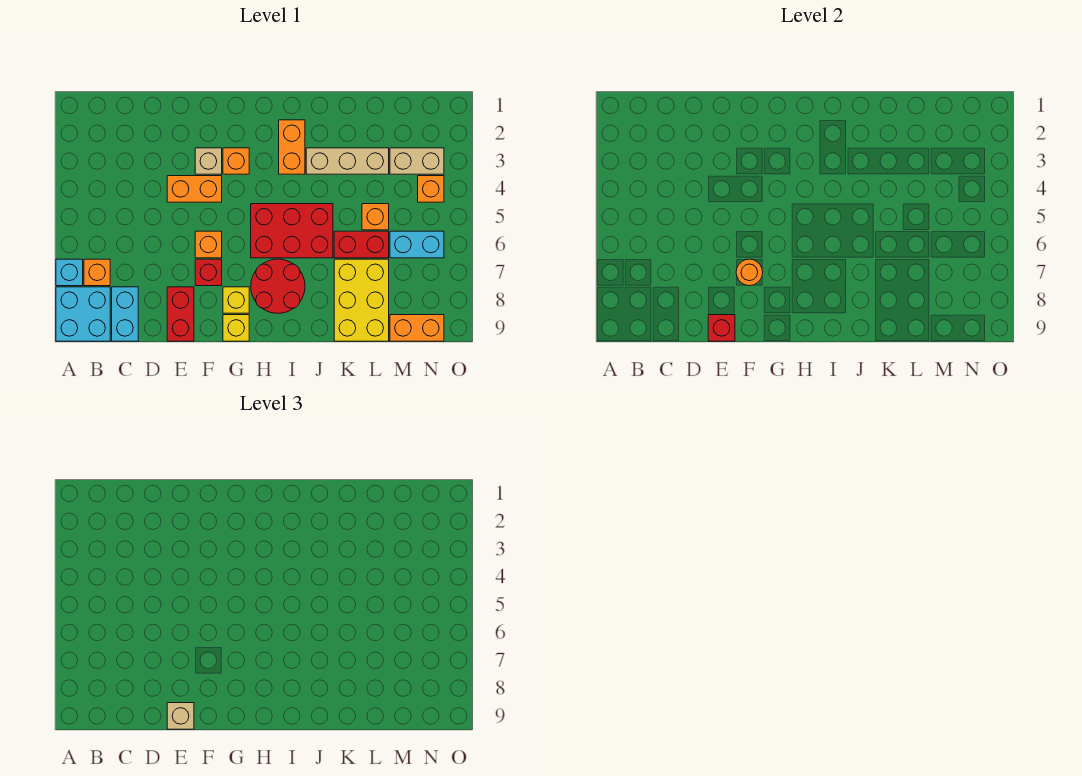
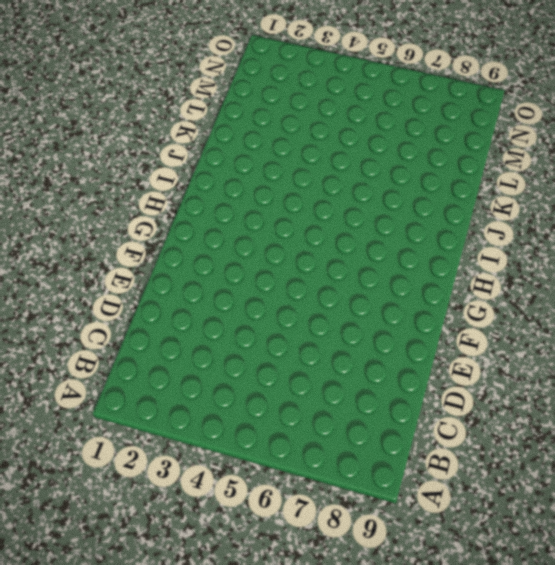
none -> cyan brick A7 level 1
none -> cyan brick A8:B9 level 1
none -> orange brick B7 level 1

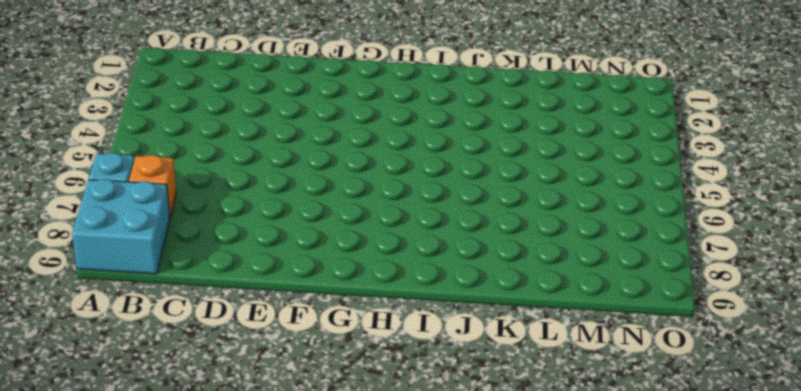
none -> cyan brick C8:C9 level 1
none -> orange brick E4:F4 level 1
none -> red brick E8:E9 level 1

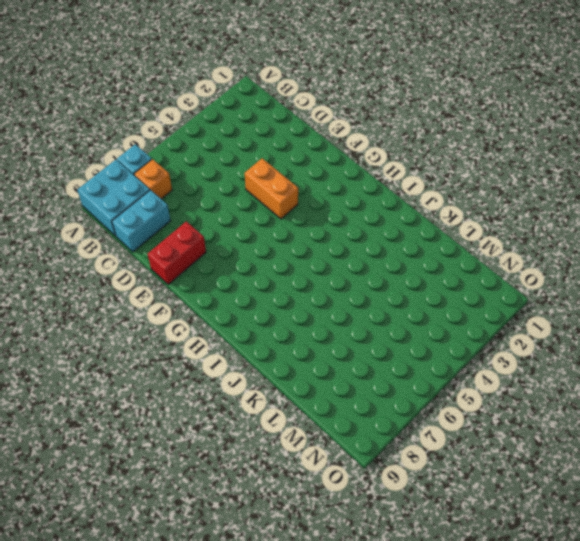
none -> tan brick F3 level 1
none -> orange brick F6 level 1
none -> red brick F7 level 1

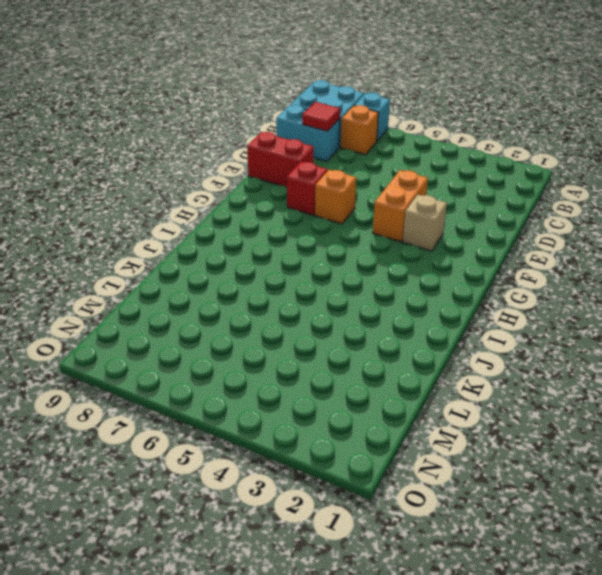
red tile C8 level 2 -> none
none -> orange brick G3 level 1
none -> yellow brick G8 level 1
none -> yellow brick G9 level 1

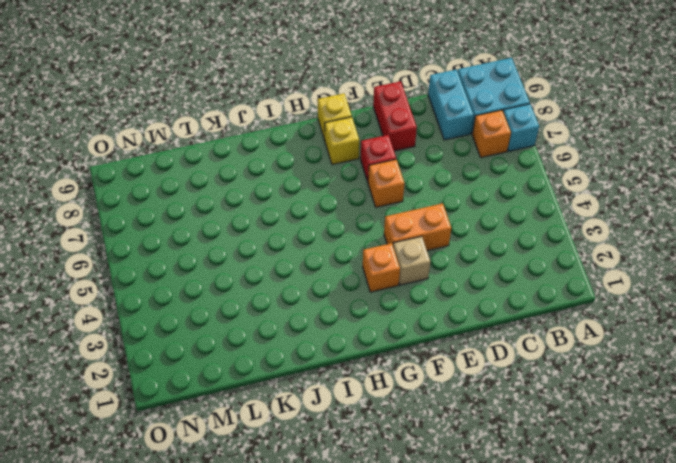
none -> red brick H5:J6 level 1
none -> red round brick H7:I8 level 1
none -> orange brick I2:I3 level 1

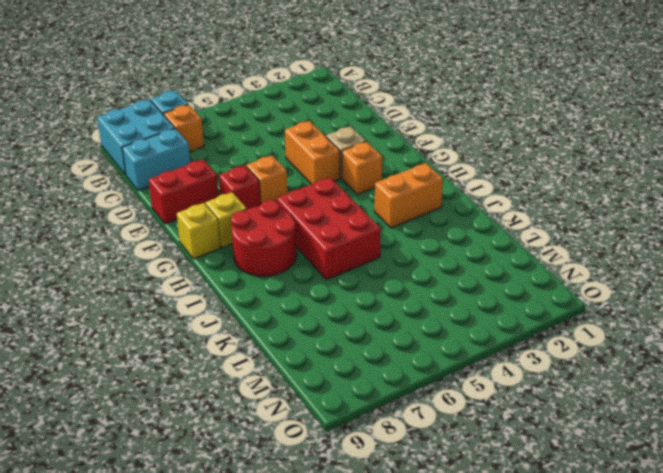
none -> tan brick J3:L3 level 1
none -> red brick K6:L6 level 1
none -> yellow brick K7:L9 level 1

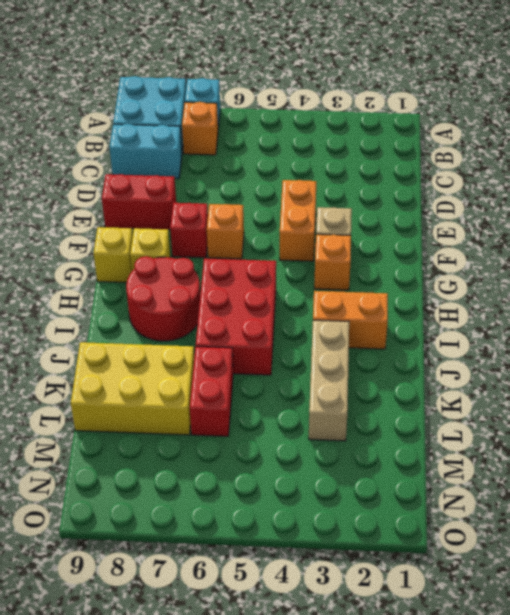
none -> orange brick L5 level 1
none -> tan brick M3:N3 level 1
none -> cyan brick M6:N6 level 1

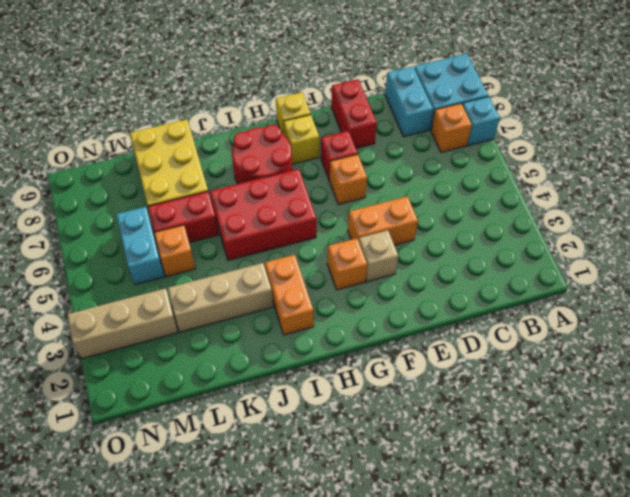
tan brick M3:O3 level 1 -> tan brick M3:N3 level 1
cyan brick M5:M6 level 1 -> cyan brick M6:N6 level 1
none -> orange brick M9:N9 level 1
none -> orange brick N4 level 1
none -> red brick E9 level 2

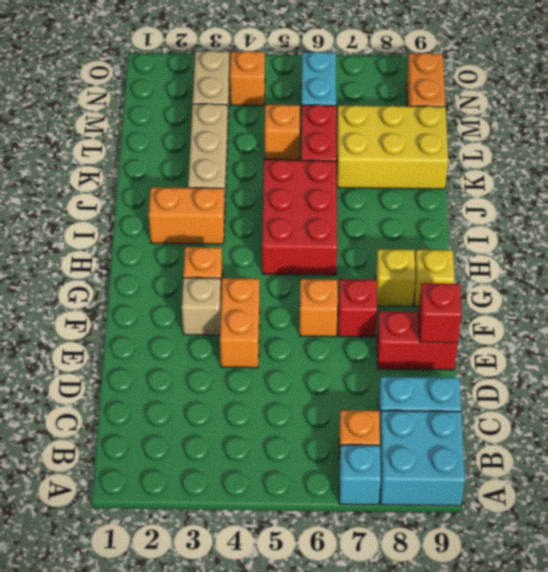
none -> red round brick H7:I8 level 1
none -> orange round brick F7 level 2
none -> tan brick E9 level 3

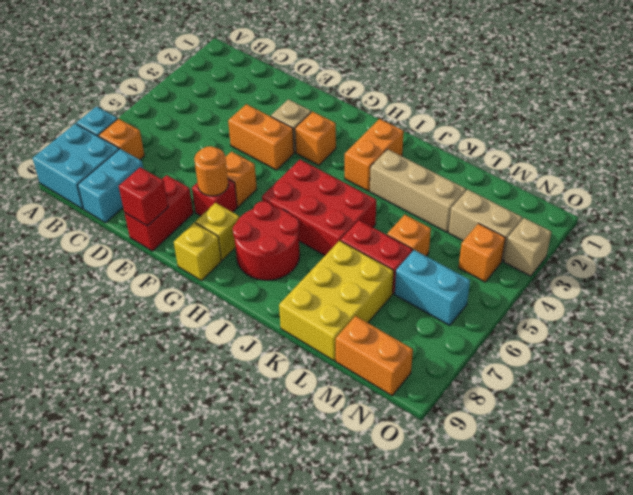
tan brick O3 level 1 -> tan brick E9 level 3

